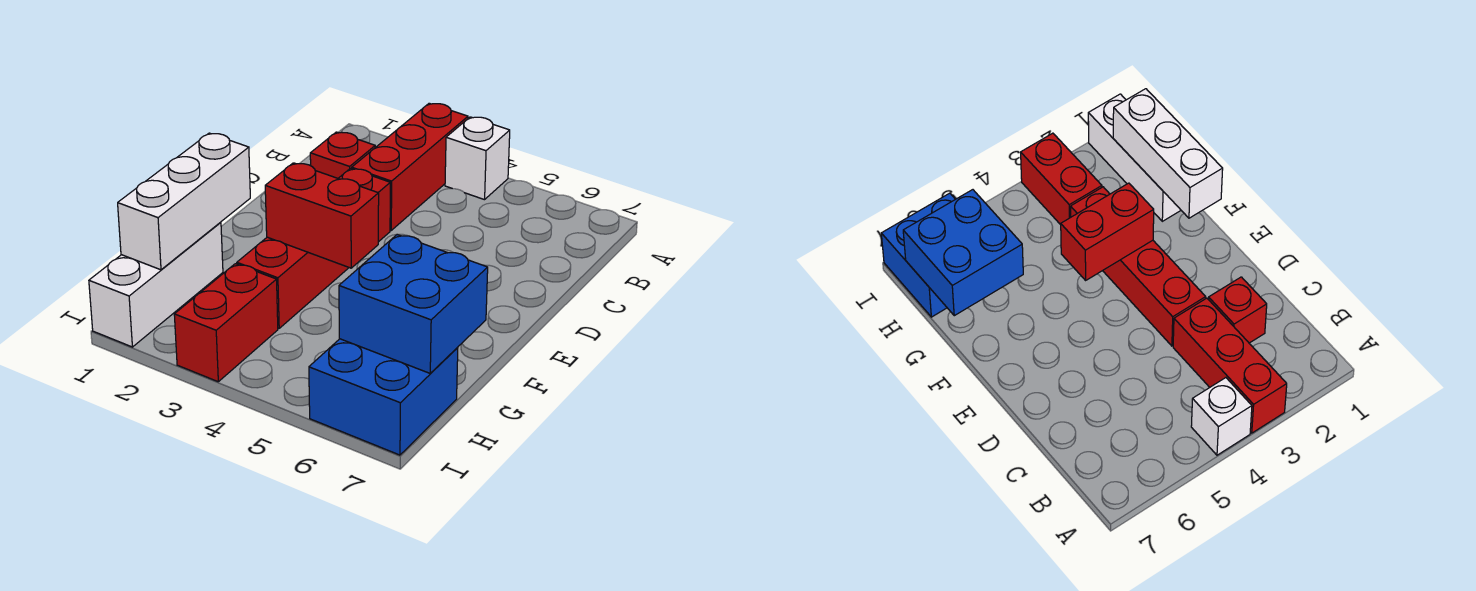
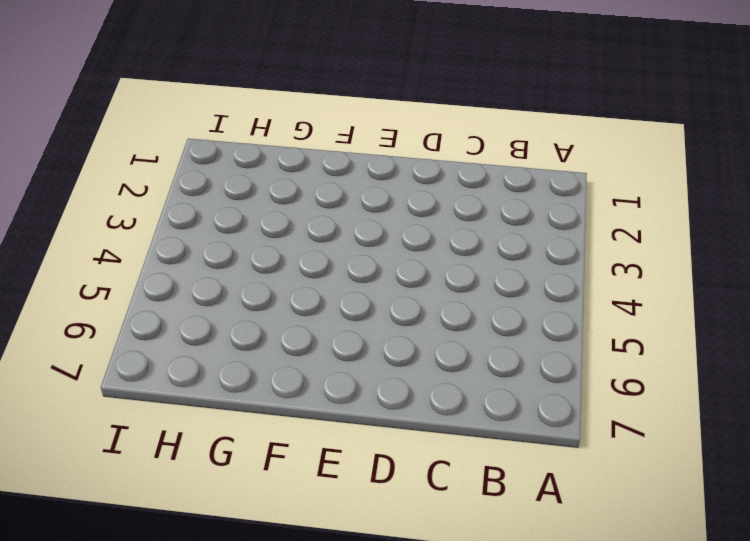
none -> red brick A3:C3 level 1
none -> white brick A4 level 1

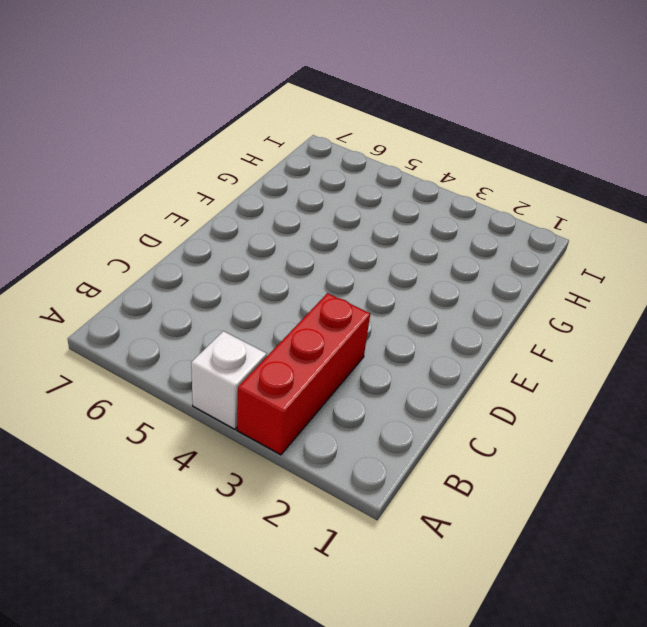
none -> red brick C2 level 1
none -> red brick D3:G3 level 1

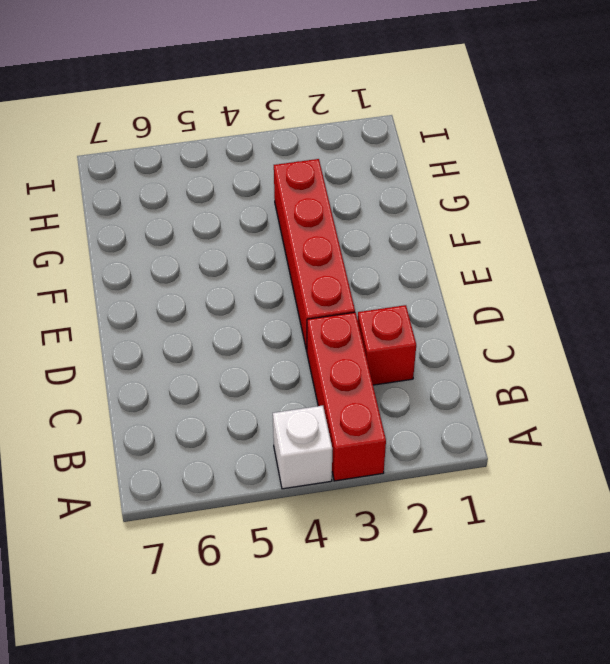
none -> white brick G1:I1 level 1
none -> red brick H3:I3 level 1

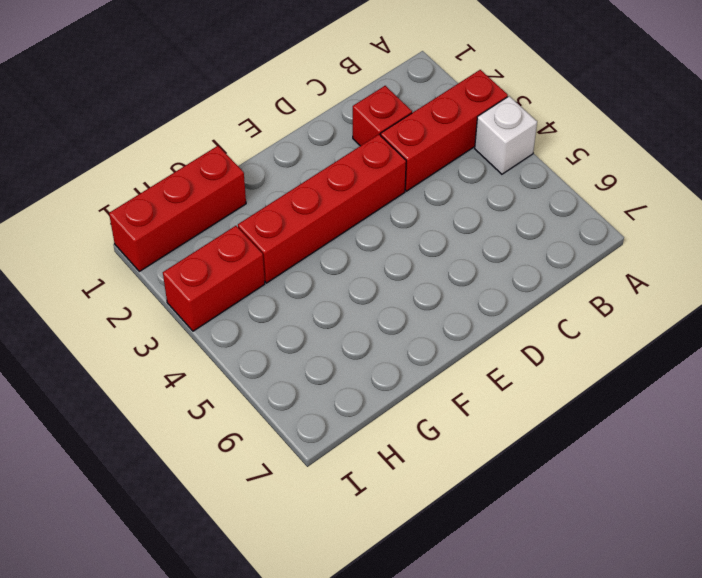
red brick G1:I1 level 1 -> white brick G1:I1 level 1
none -> blue brick H6:I7 level 1
none -> white brick F1:H1 level 2

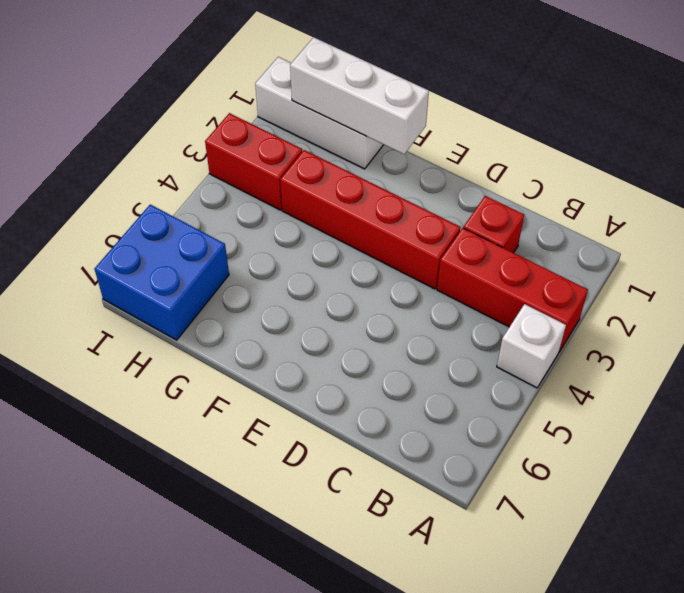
none -> red brick F3:F4 level 2
none -> blue brick G6:H7 level 2

